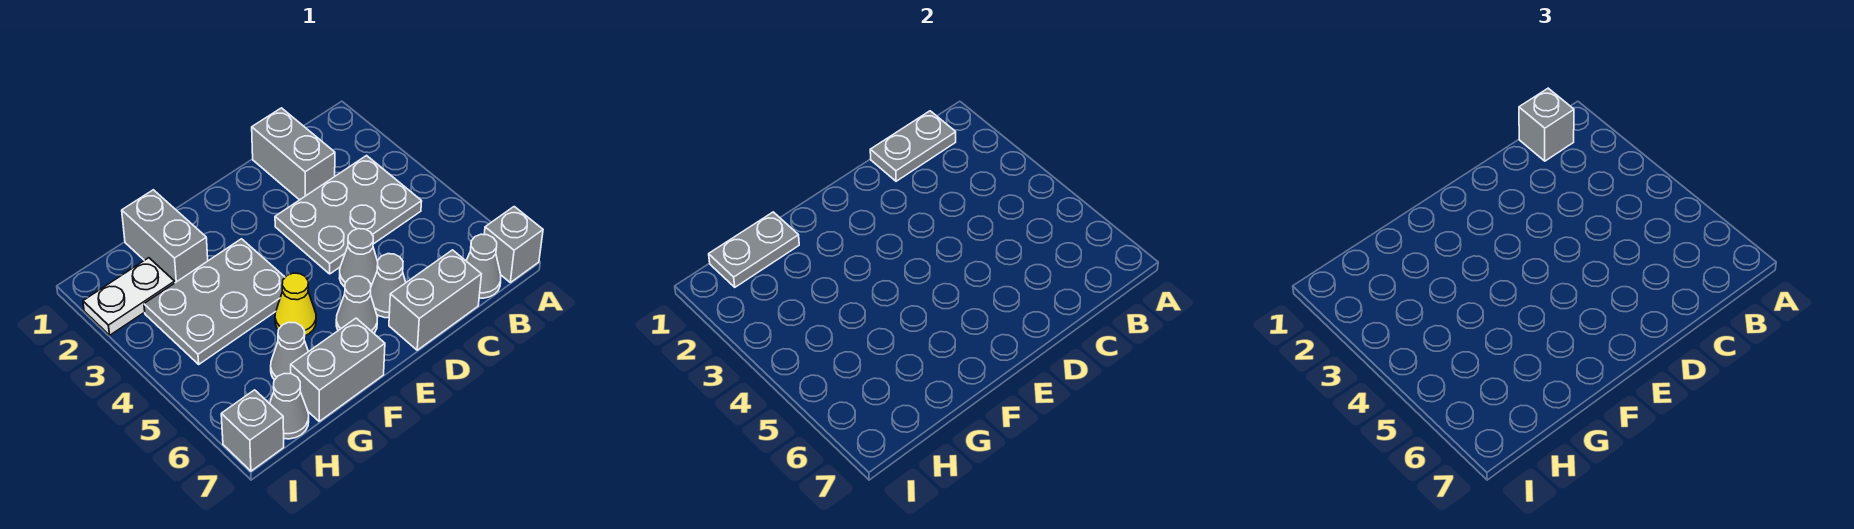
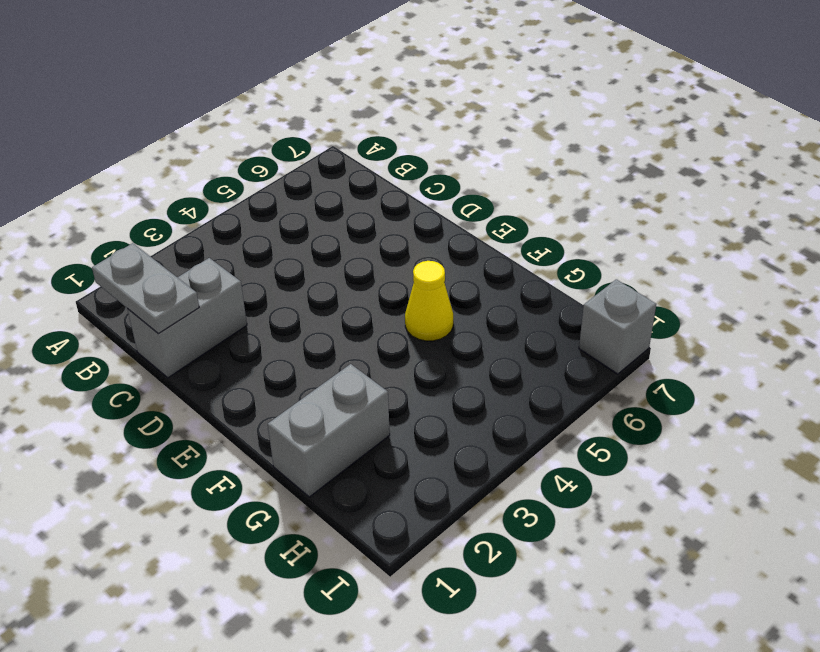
none -> grey brick A7 level 1
none -> grey plate B3:D4 level 1
none -> grey cone B7 level 1

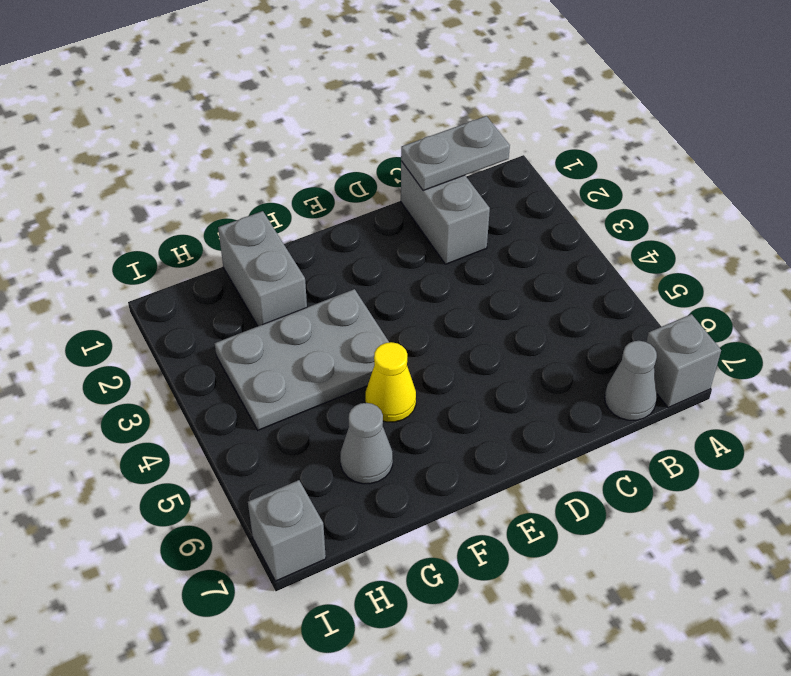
none -> grey plate B3:D4 level 1
none -> grey brick C7:D7 level 1
none -> grey cone D5 level 1

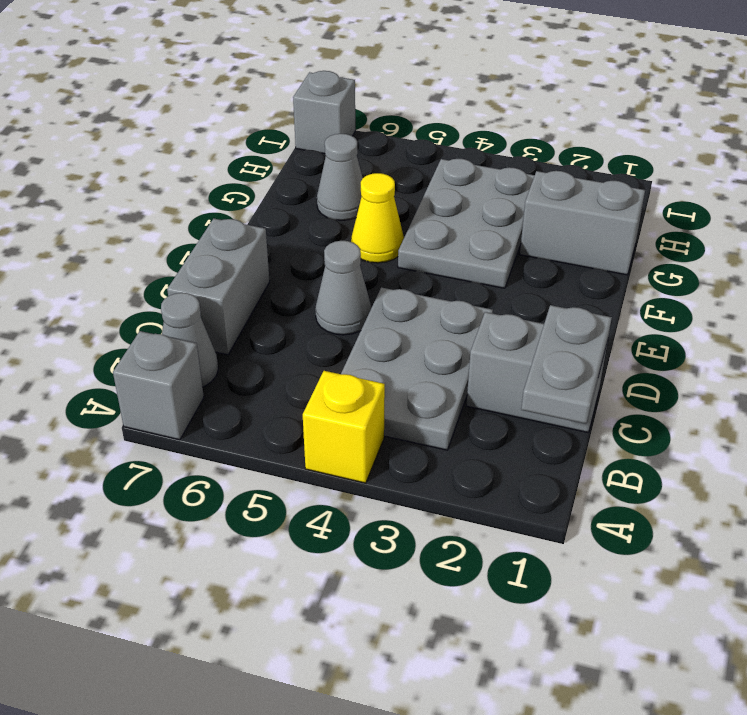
yellow brick A4 level 1 -> none
none -> grey cone D6 level 1
none -> grey cone E6 level 1
none -> grey brick F7:G7 level 1

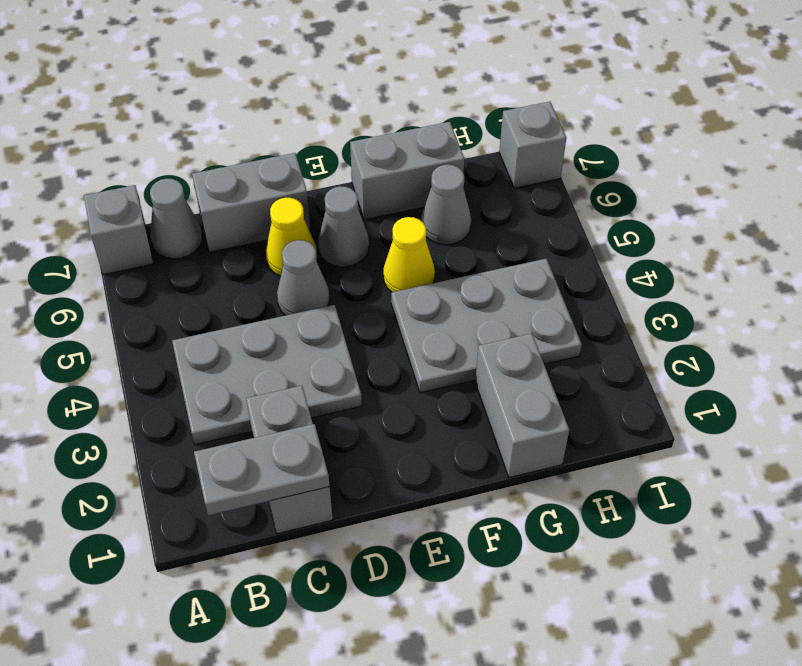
yellow cone D6 level 1 -> grey cone D6 level 1
none -> white plate H2:I2 level 1
none -> grey cone H7 level 1
none -> grey plate G1:H1 level 2

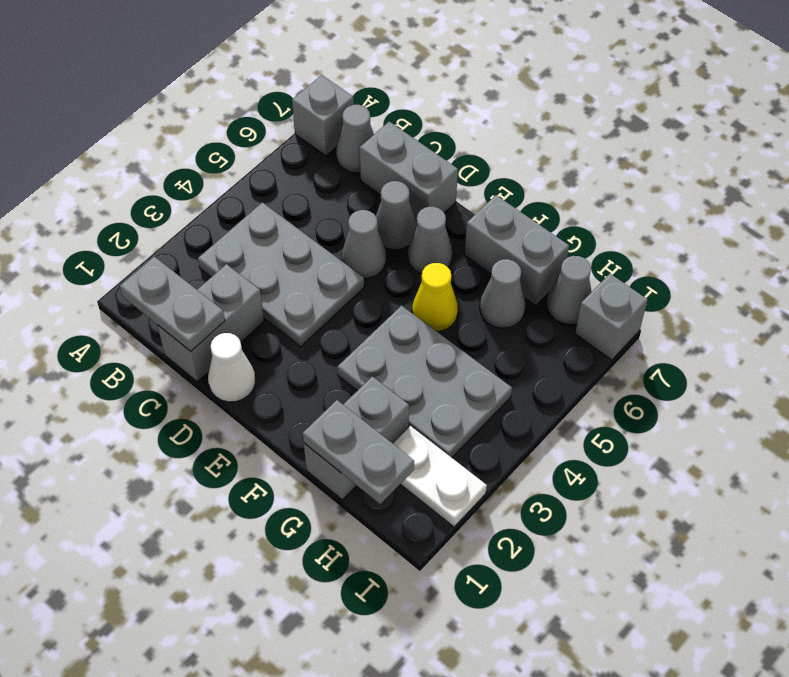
white cone D1 level 1 -> none
none -> grey brick B1 level 3

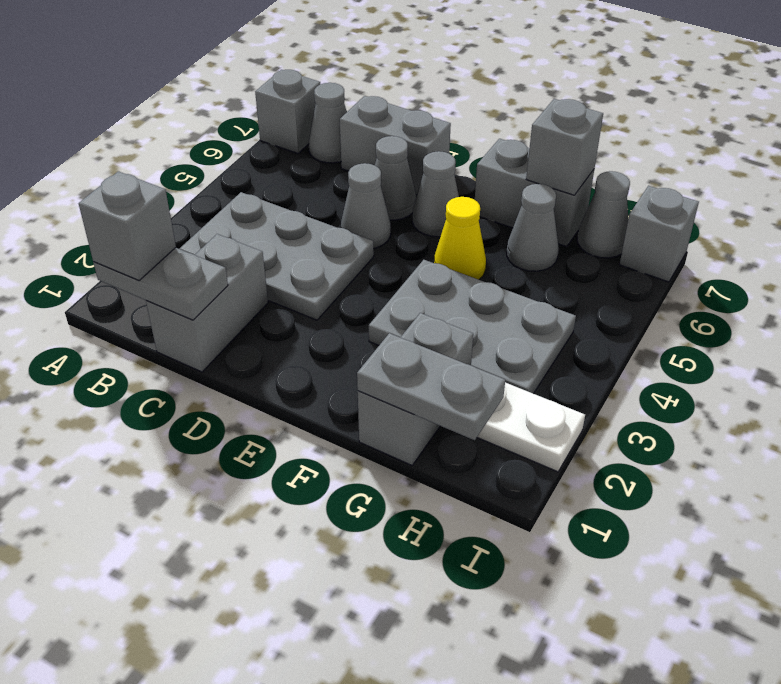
grey brick G7 level 2 -> none

